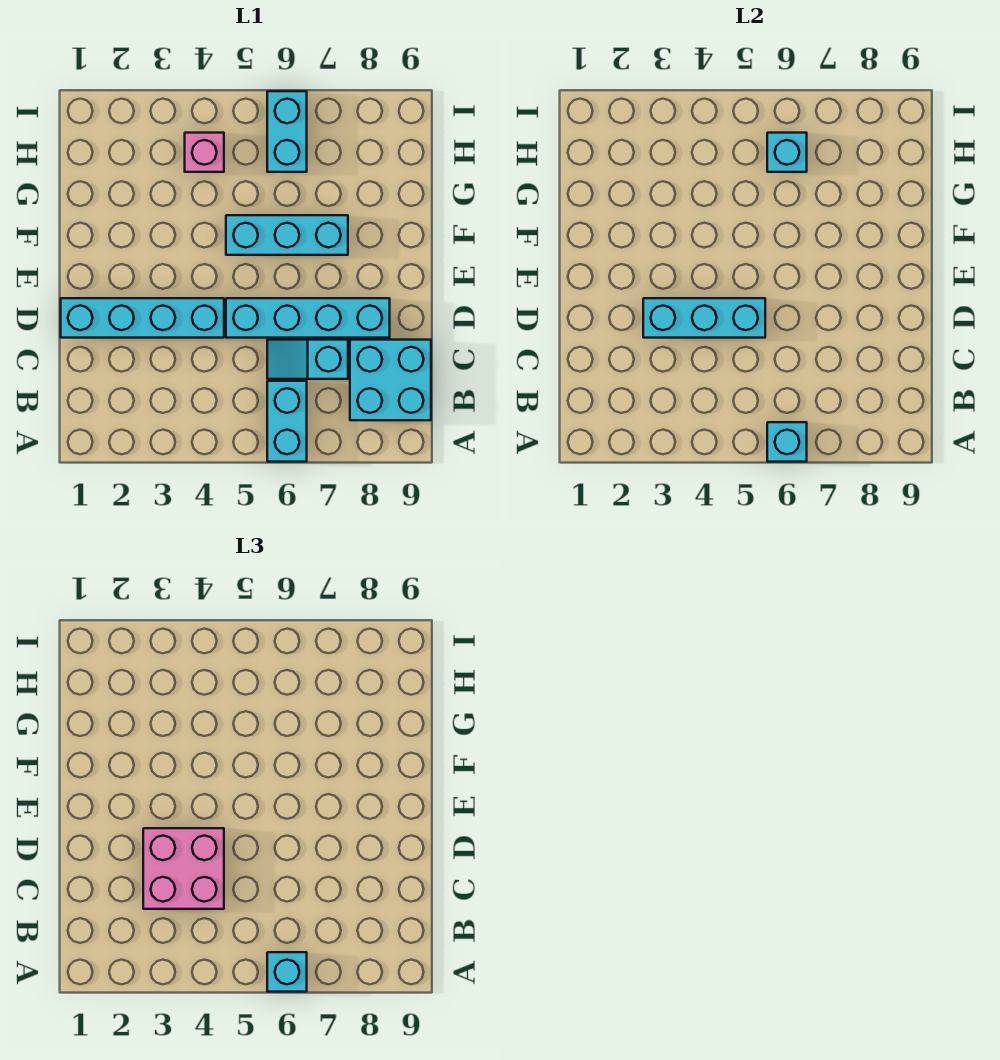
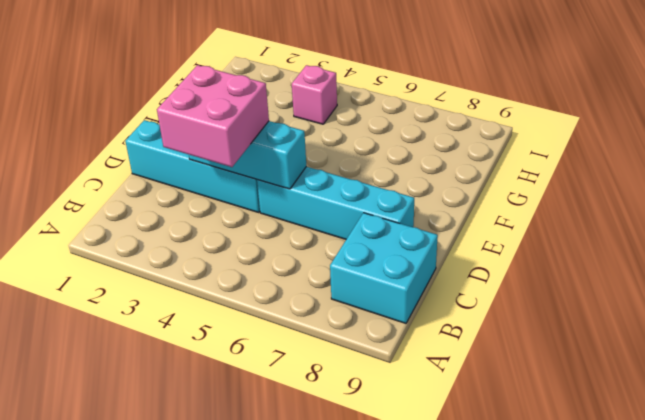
none -> cyan brick A6:B6 level 1
none -> cyan slope C6:C7 level 1 top 7
none -> cyan brick F5:F7 level 1

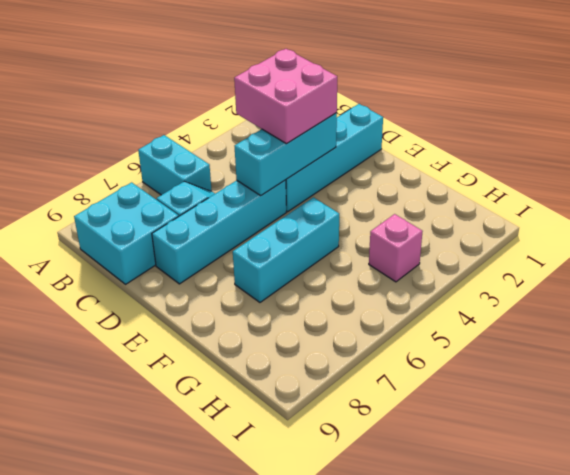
none -> cyan brick H6:I6 level 1
none -> cyan brick A6 level 2
none -> cyan brick H6 level 2

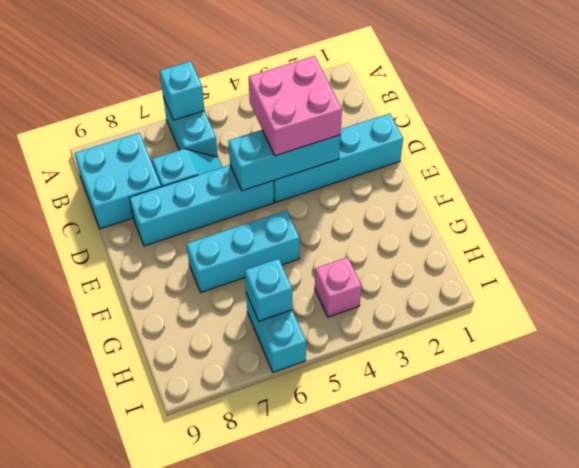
none -> cyan brick A6 level 3

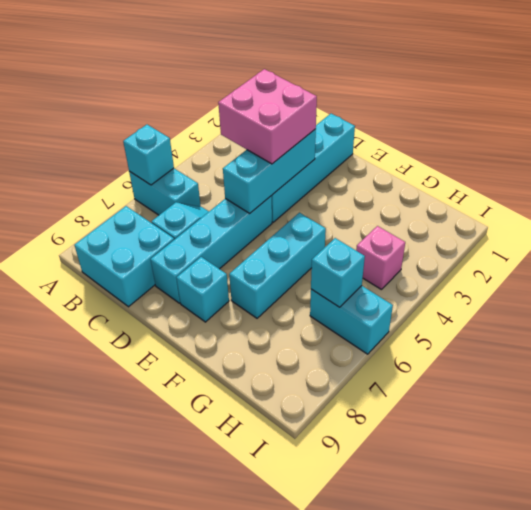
cyan brick E8 level 1 -> cyan brick A6 level 3

